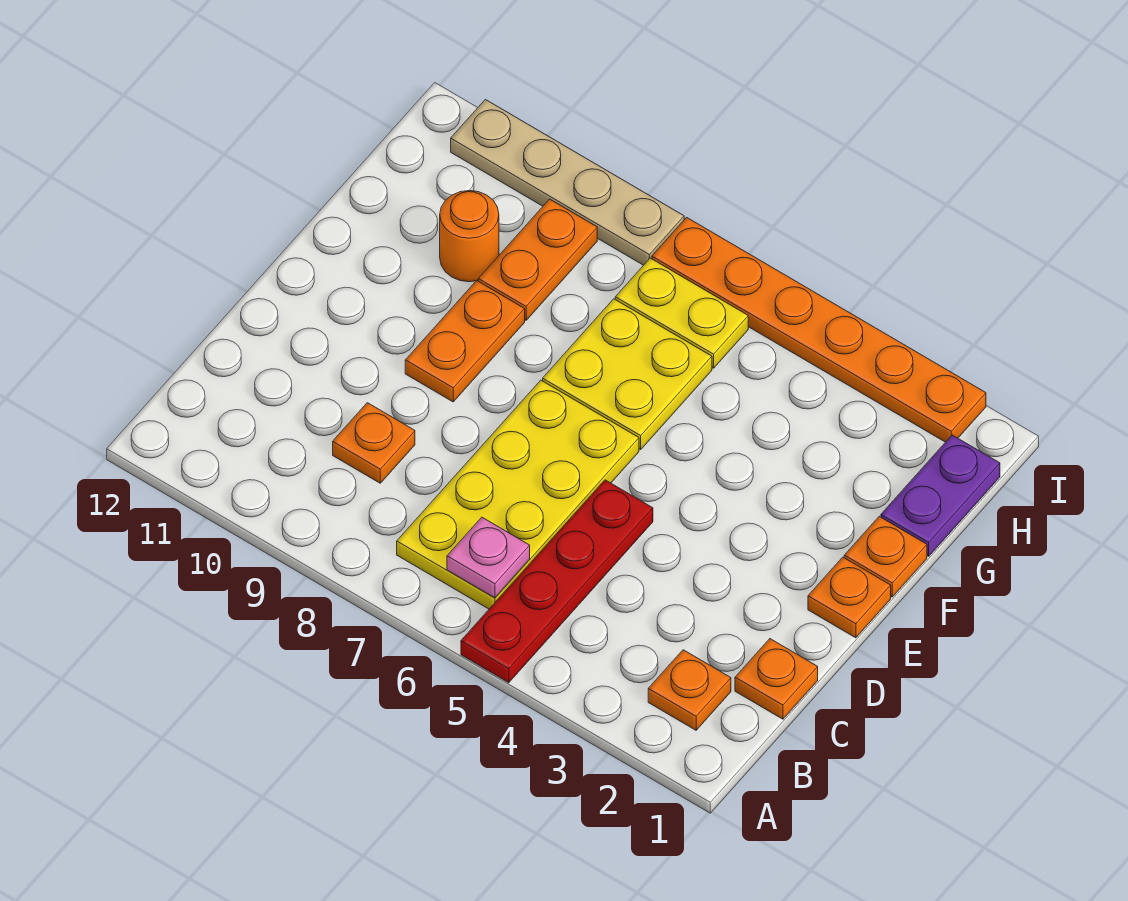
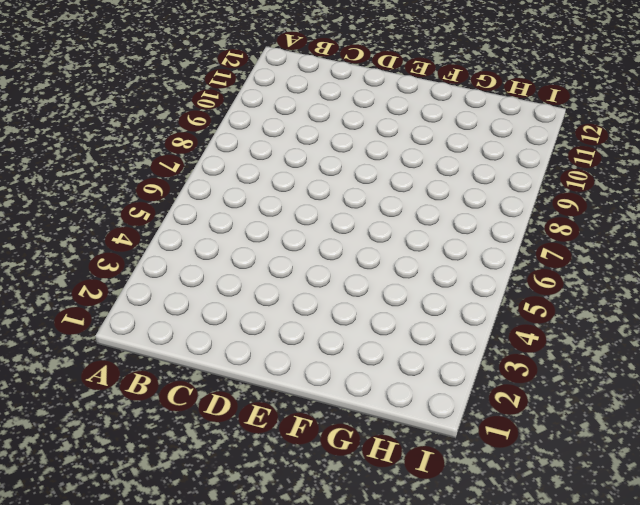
none -> red plate A5:D5 level 1
none -> orange plate B2 level 1
none -> yellow plate B6:E7 level 1

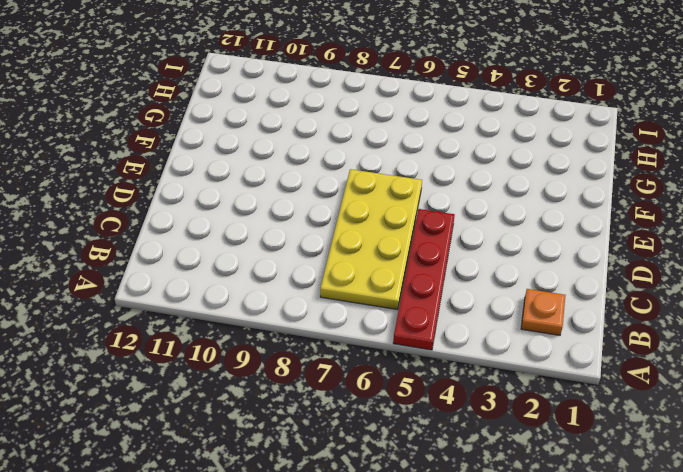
none -> orange plate C1 level 1
none -> orange plate C9 level 1
none -> orange plate E1 level 1

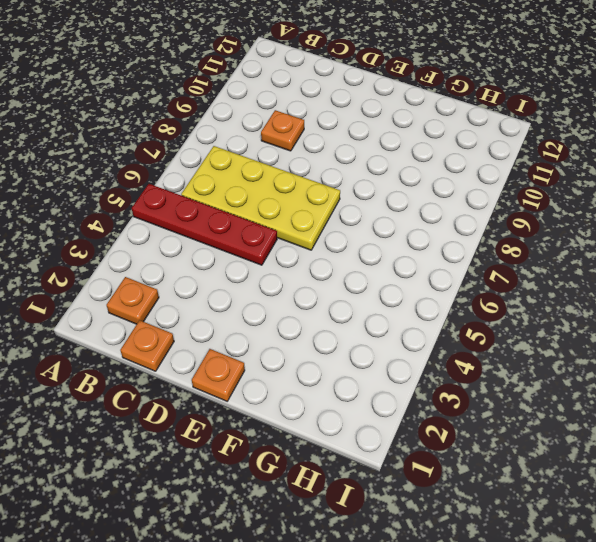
none -> orange plate E9:F9 level 1
none -> orange plate F1 level 1
none -> yellow plate F6:G7 level 1

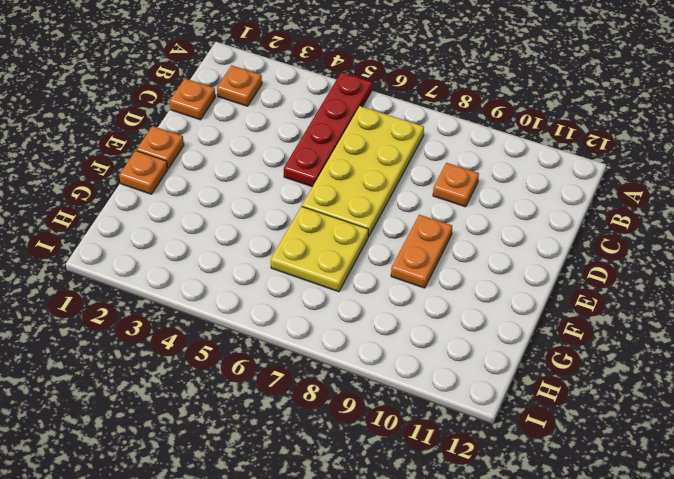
none -> purple plate G1:H1 level 1
none -> orange plate G9:H9 level 1
none -> orange round brick G10 level 1

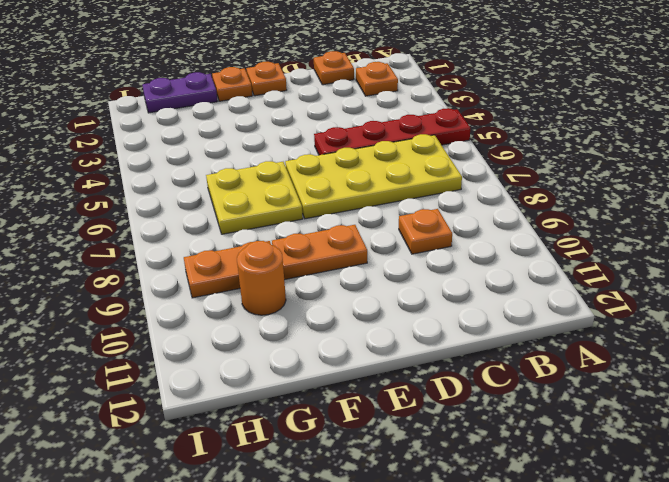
none -> yellow plate H6:H7 level 1
none -> orange plate I2:I7 level 1
none -> tan plate I8:I11 level 1

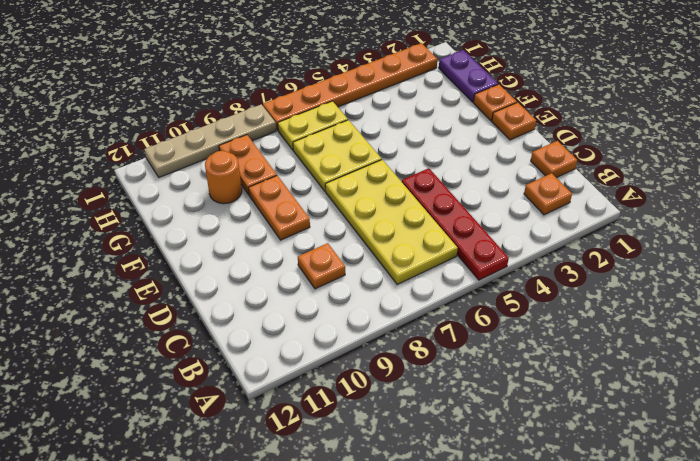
none -> pink plate B6 level 2

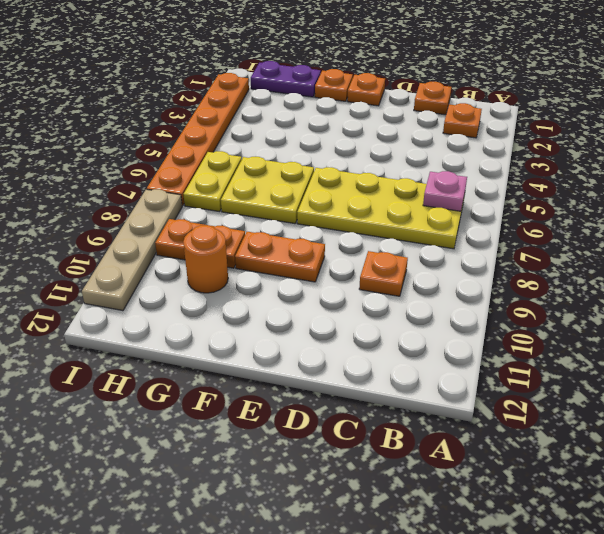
none -> red plate A5:D5 level 1

